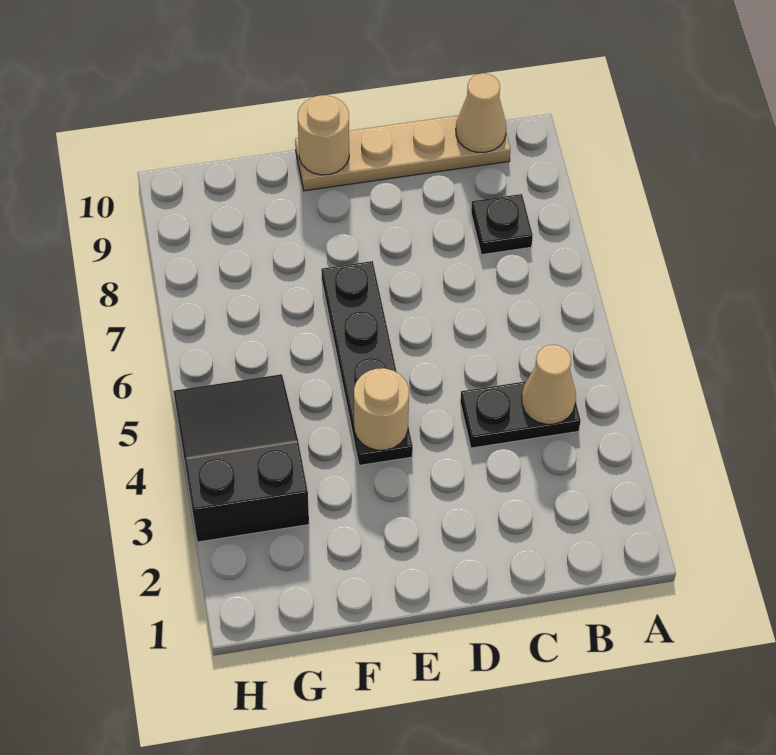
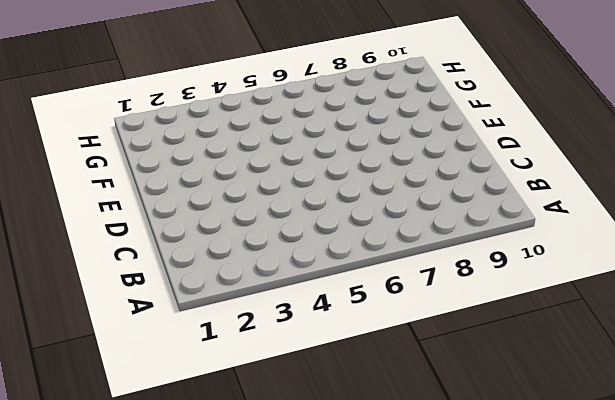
none -> black plate B4:C4 level 1
none -> black plate B8 level 1

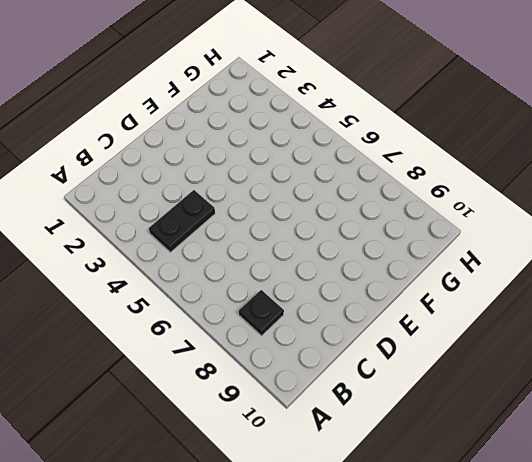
none -> tan plate B10:E10 level 1
none -> black plate E4:E7 level 1

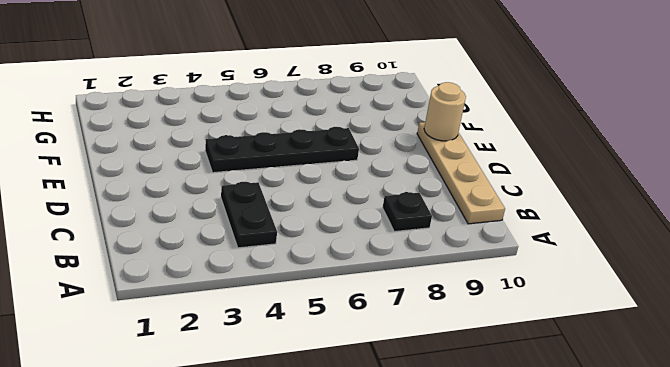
none -> black slope G3:H5 level 1 top 3
none -> tan cone B4 level 2

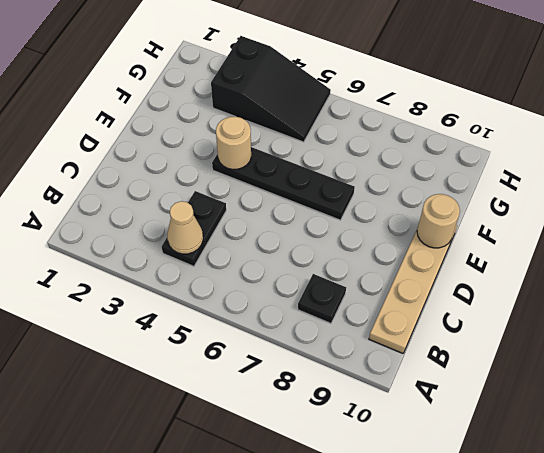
none -> tan cone B10 level 2

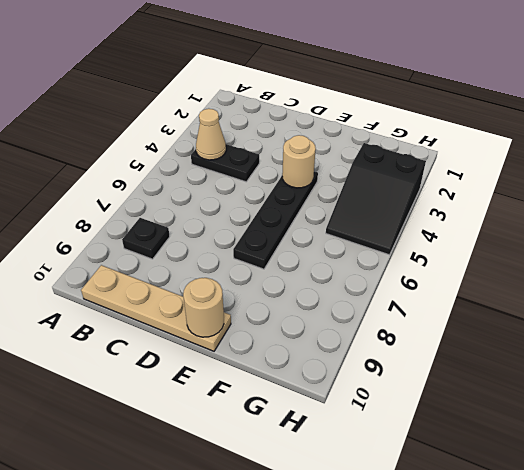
none -> tan cone B10 level 2

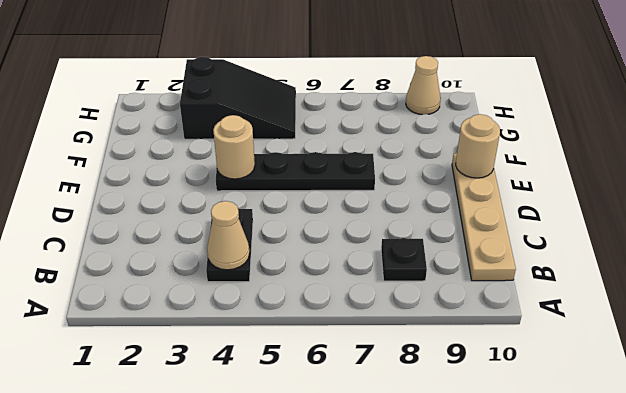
tan cone H9 level 1 -> tan cone B10 level 2

